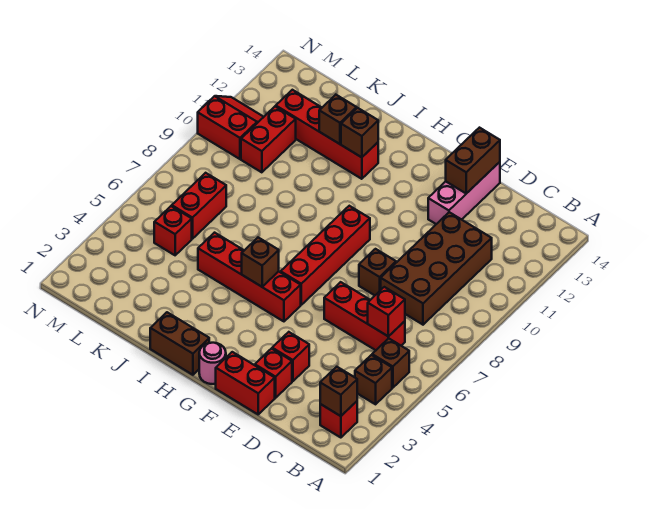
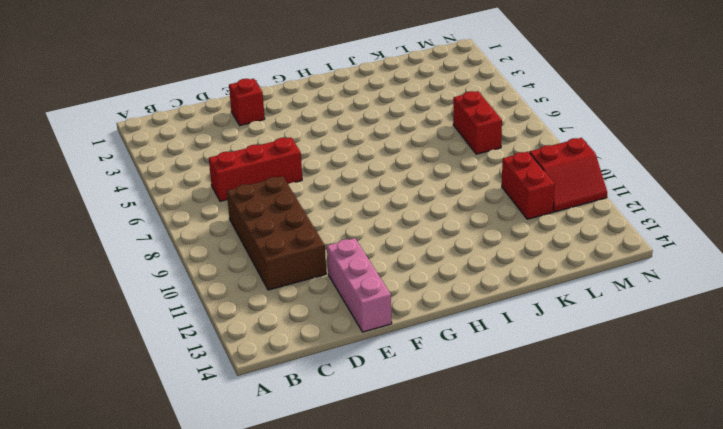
none -> red brick B2 level 1
none -> brown brick B4 level 1
none -> brown brick B5 level 1

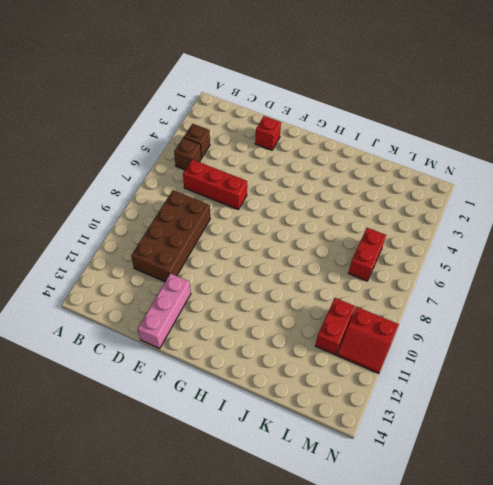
none -> red brick B2 level 1
none -> red brick E1:F1 level 1
none -> red brick E3 level 1

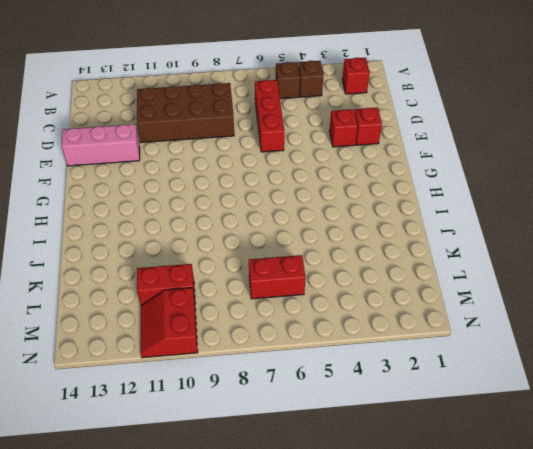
none -> red brick E1:F1 level 1
none -> brown brick E8 level 1
none -> pink round brick G1 level 1

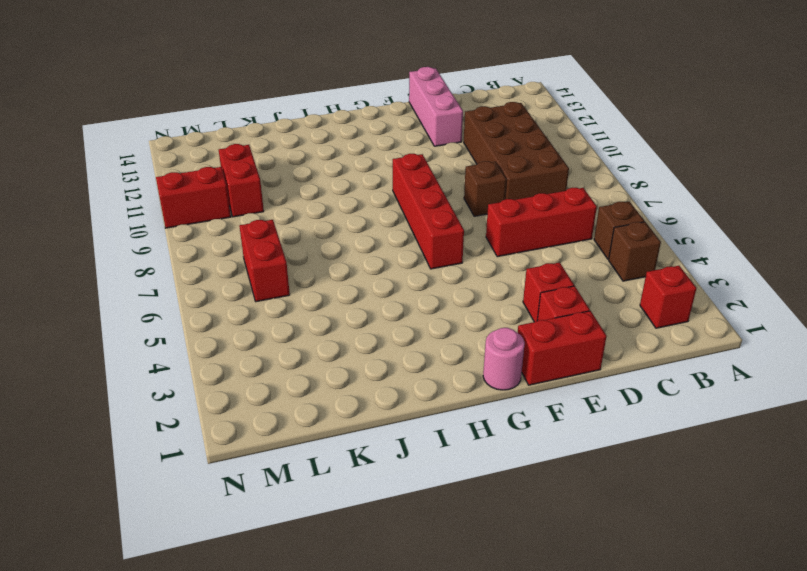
none -> red brick G5:J5 level 1
none -> brown brick H1:I1 level 1
none -> red brick I12:L12 level 1

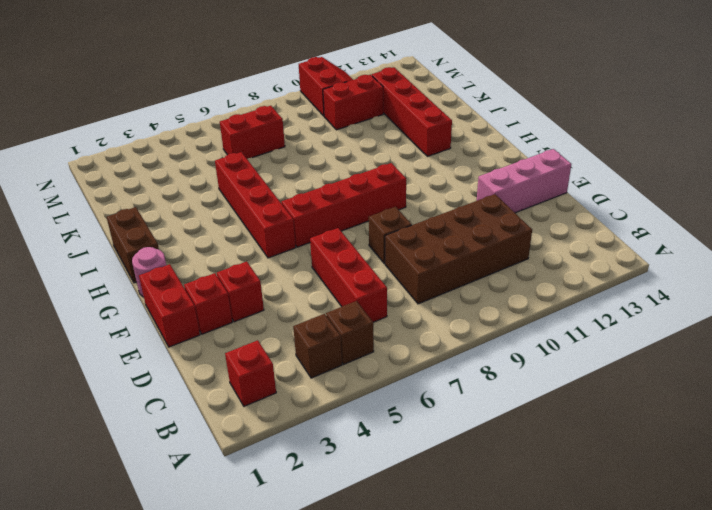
none -> red brick L5 level 1
none -> brown brick B2 level 2
none -> red brick C6 level 2

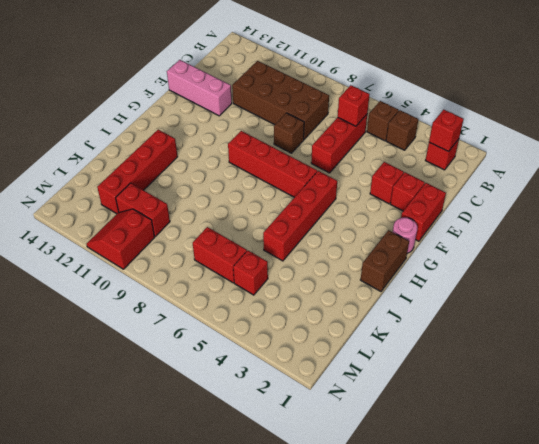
red brick B2 level 2 -> brown brick B2 level 2
none -> brown brick E13:E14 level 2
none -> brown brick H5 level 2
none -> brown brick I12 level 2

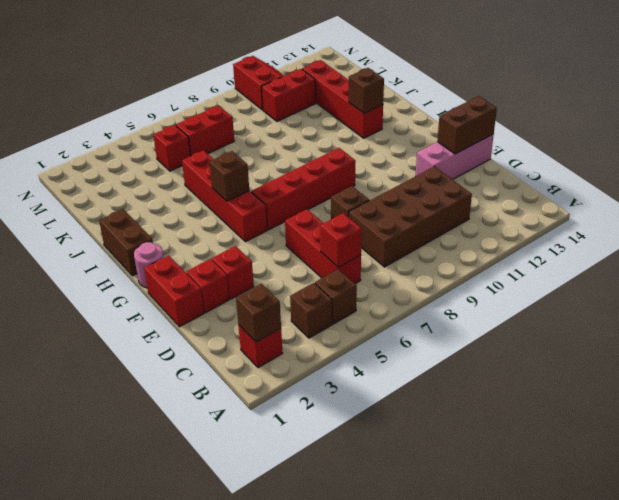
none -> brown brick J12 level 2

